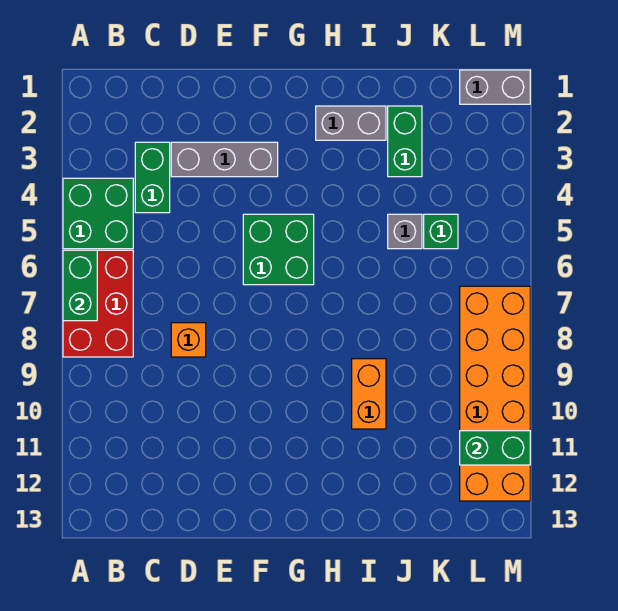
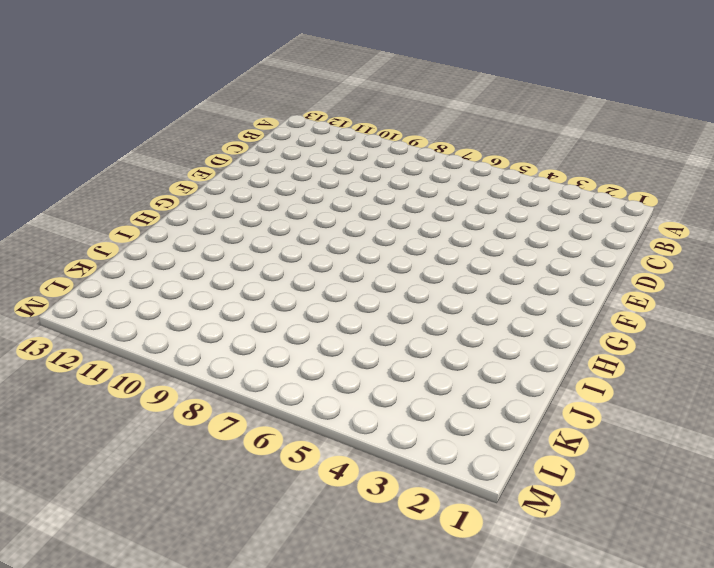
none -> green brick A4:B5 level 1
none -> red brick A6:B8 level 1
none -> green brick C3:C4 level 1

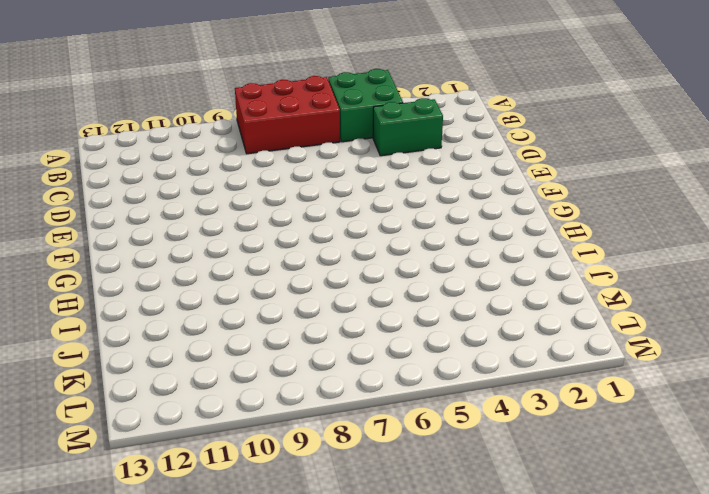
none -> grey brick D3:F3 level 1
none -> orange brick D8 level 1
none -> green brick F5:G6 level 1

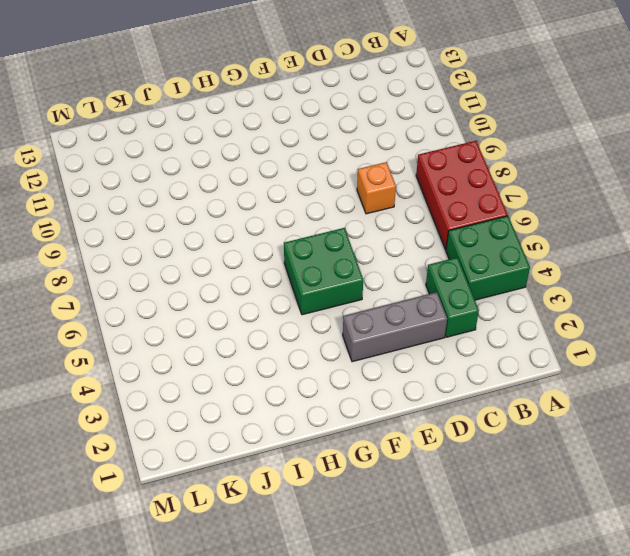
none -> grey brick H2:I2 level 1
none -> orange brick I9:I10 level 1
none -> green brick J2:J3 level 1

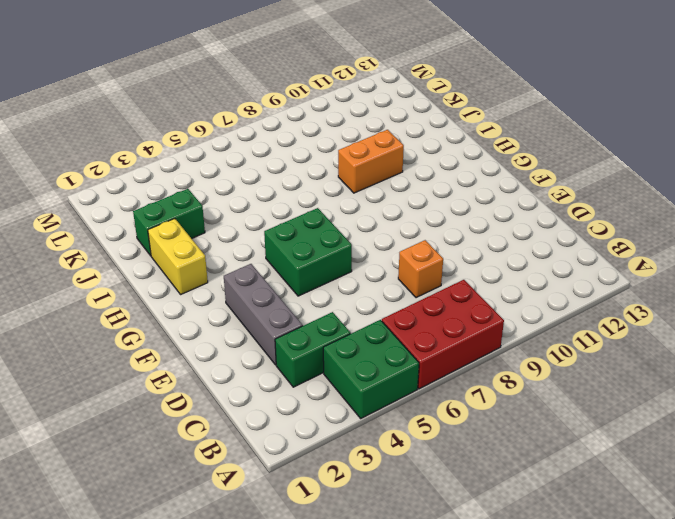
yellow brick H2:I2 level 1 -> grey brick H2:I2 level 1
none -> grey brick J5 level 1
none -> green brick K5 level 1
none -> grey brick L1:M1 level 1

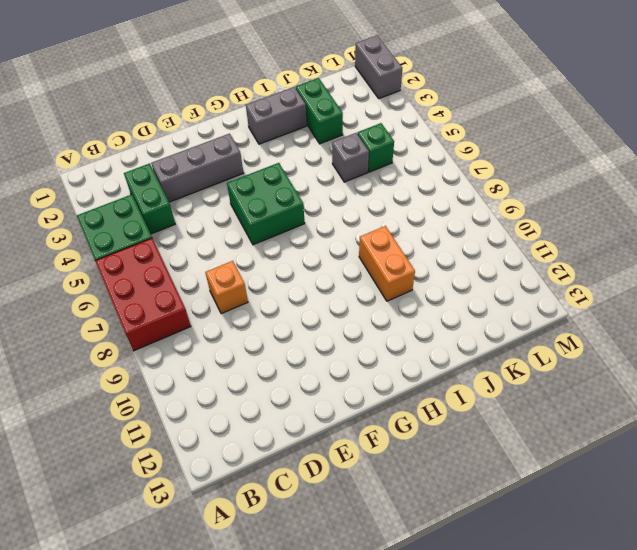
grey brick M1:M2 level 1 -> grey brick L1:M1 level 1
none -> orange brick L7:M12 level 1
none -> green brick A6:A7 level 2
none -> green brick L11:M11 level 2

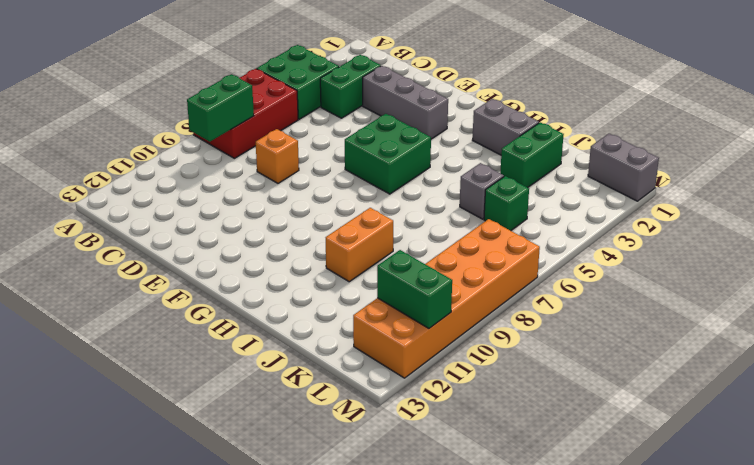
green brick B8:B9 level 2 -> green brick A6:A7 level 2

